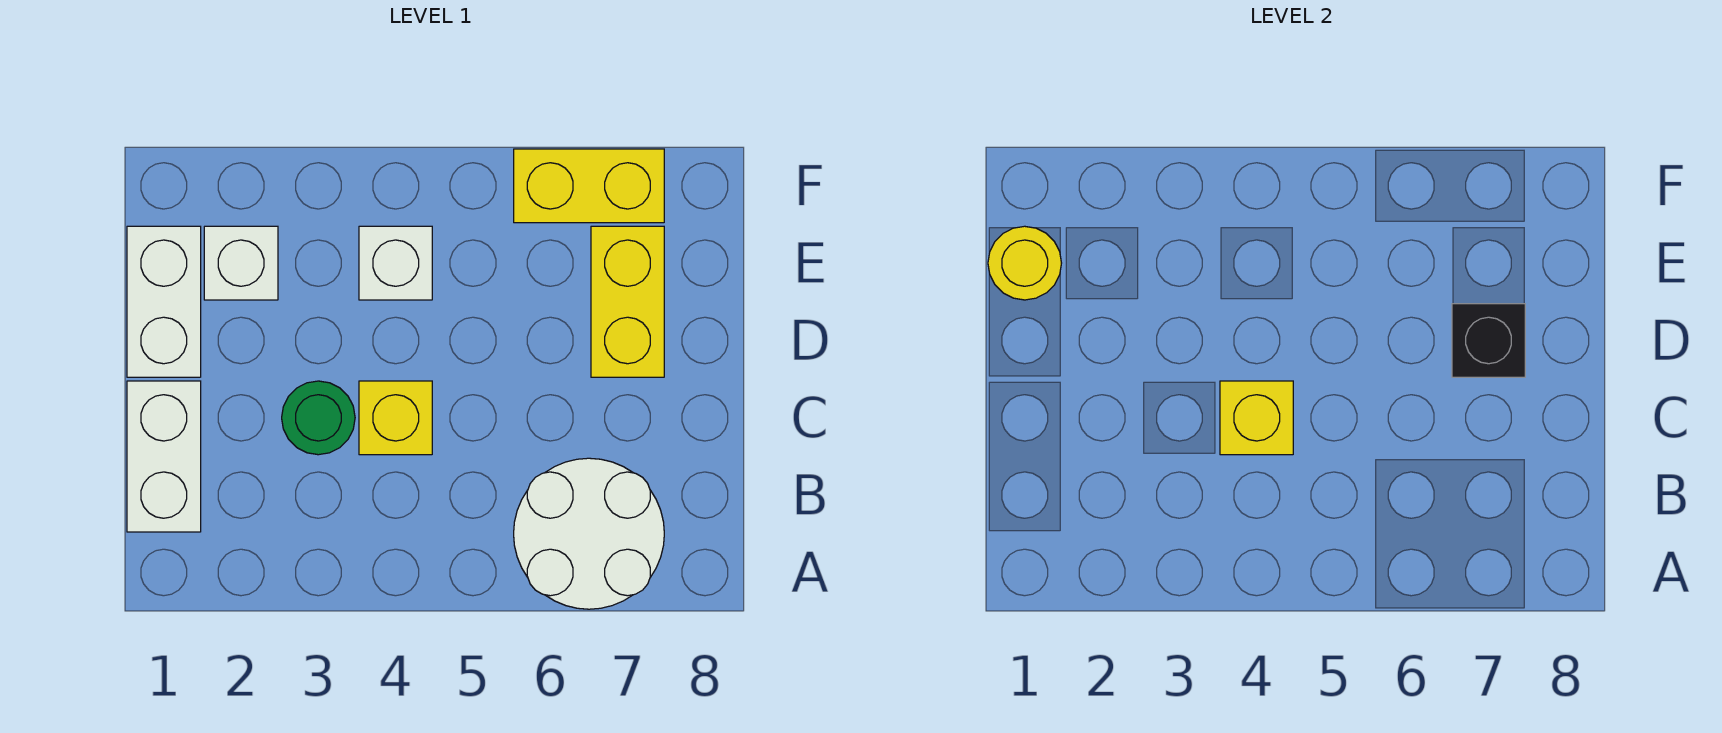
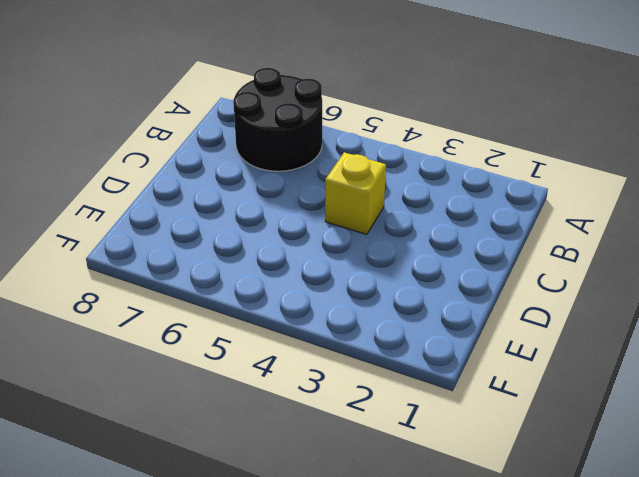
black round brick A6:B7 level 1 -> white round brick A6:B7 level 1
none -> white brick B1:C1 level 1
none -> green round brick C3 level 1
none -> white brick D1:E1 level 1

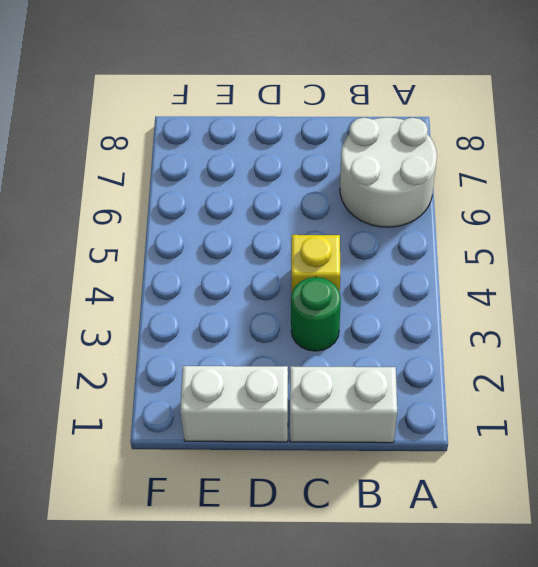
none -> yellow brick D7:E7 level 1
none -> white brick E2 level 1
none -> white brick E4 level 1

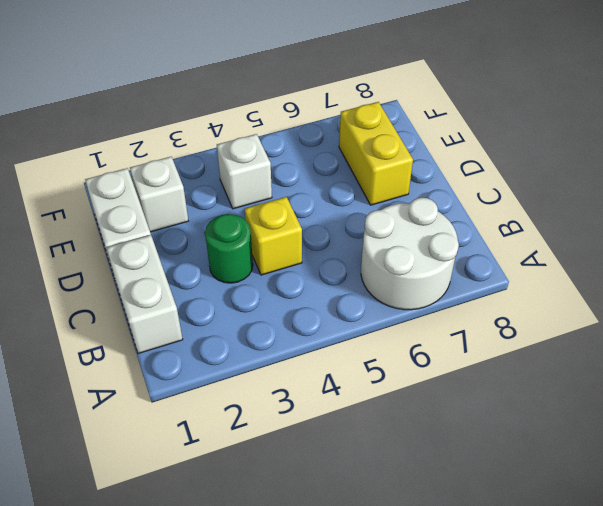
none -> yellow brick F6:F7 level 1
none -> yellow brick C4 level 2
none -> black brick D7 level 2

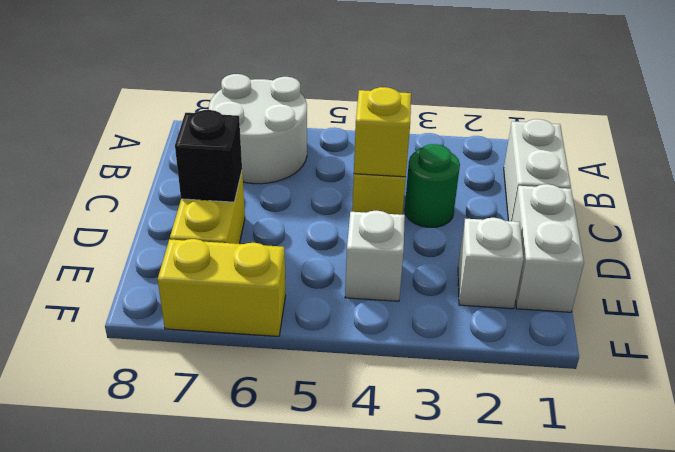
none -> yellow round brick E1 level 2

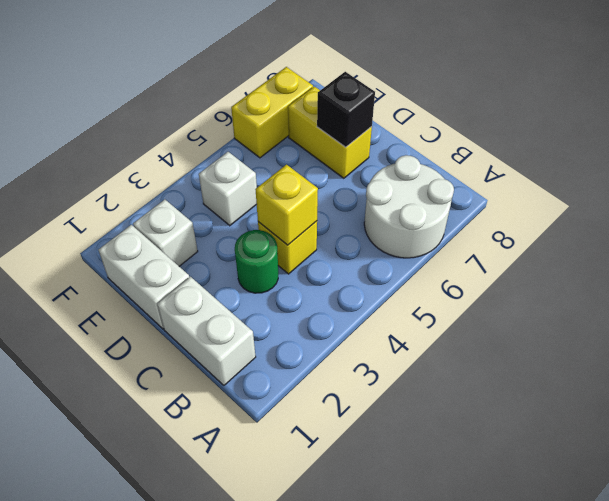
none -> yellow round brick E1 level 2

